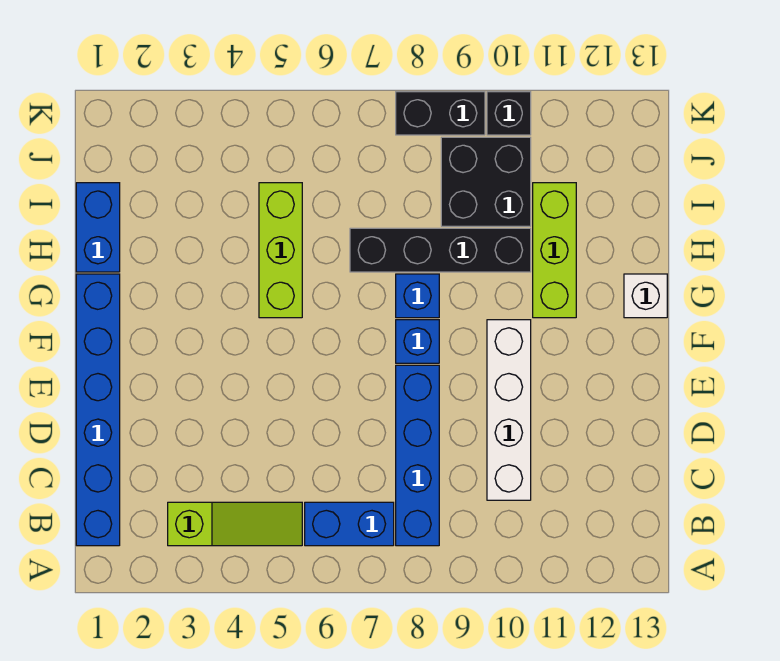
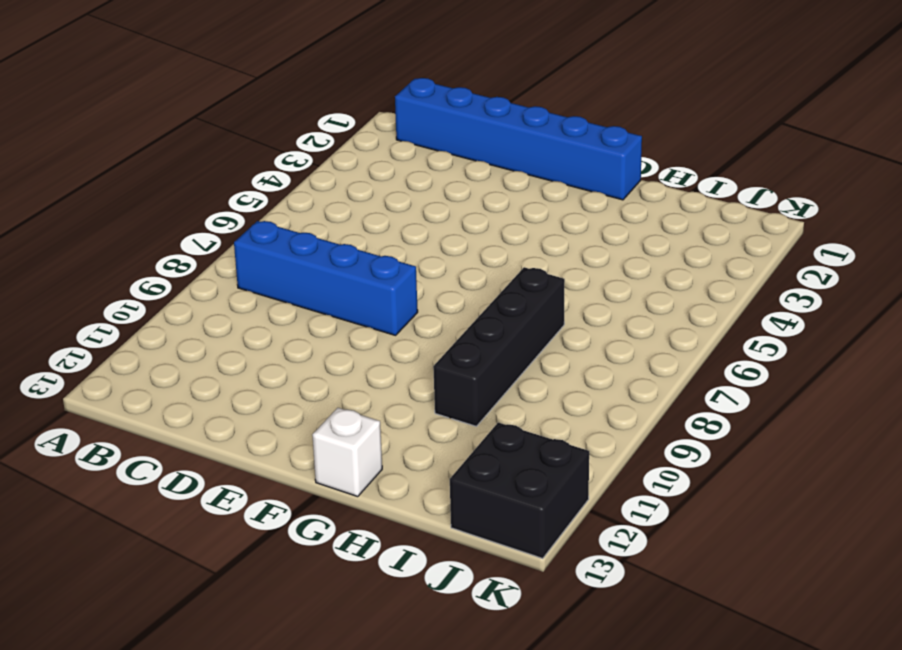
black brick J12:K13 level 1 -> black brick I9:J10 level 1
none -> lime slope B3:B5 level 1 top 3
none -> blue brick B6:B7 level 1
none -> white brick C10:F10 level 1

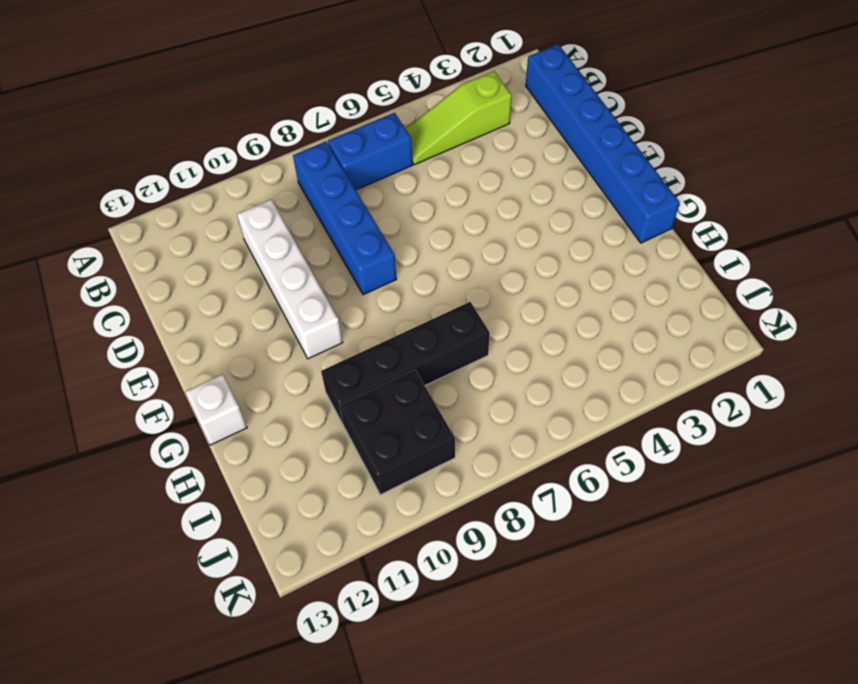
none -> blue brick F8 level 1
none -> lime brick G5:I5 level 1
none -> blue brick G8 level 1

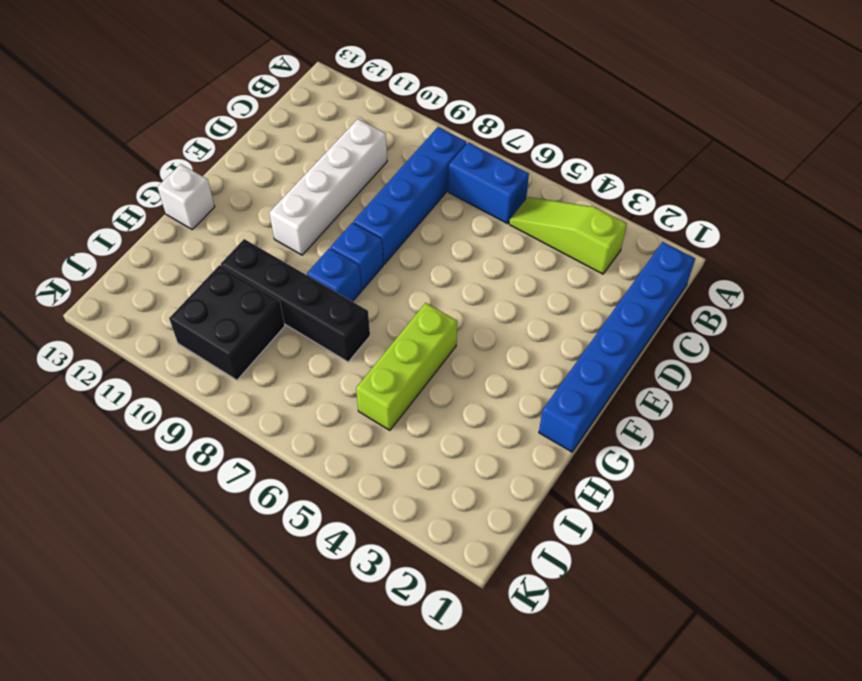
none -> lime brick G11:I11 level 1
none -> blue brick H1:I1 level 1
none -> black brick K8:K9 level 1

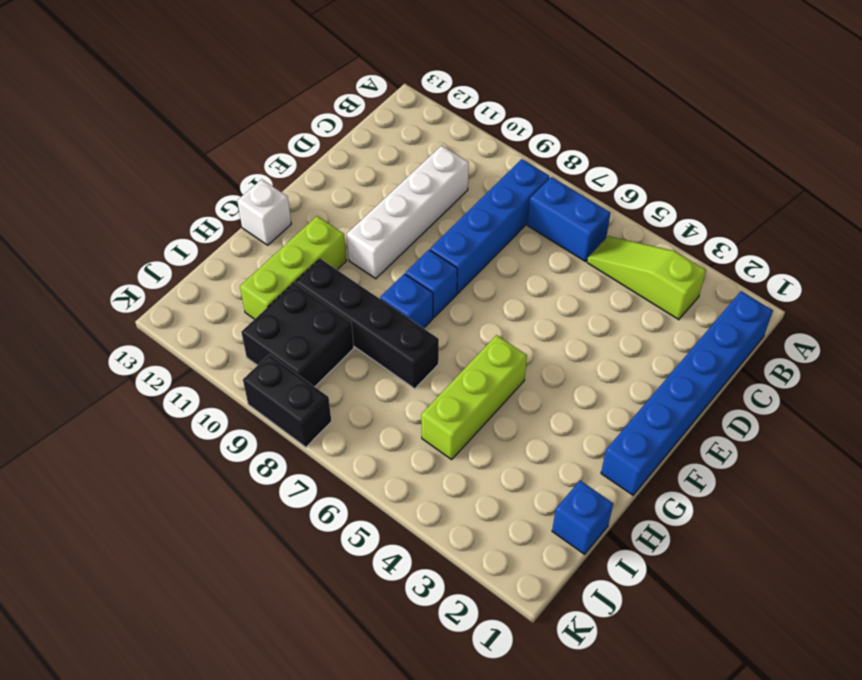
blue brick I1 level 1 -> blue brick H1:I1 level 1
none -> black brick K10 level 1

